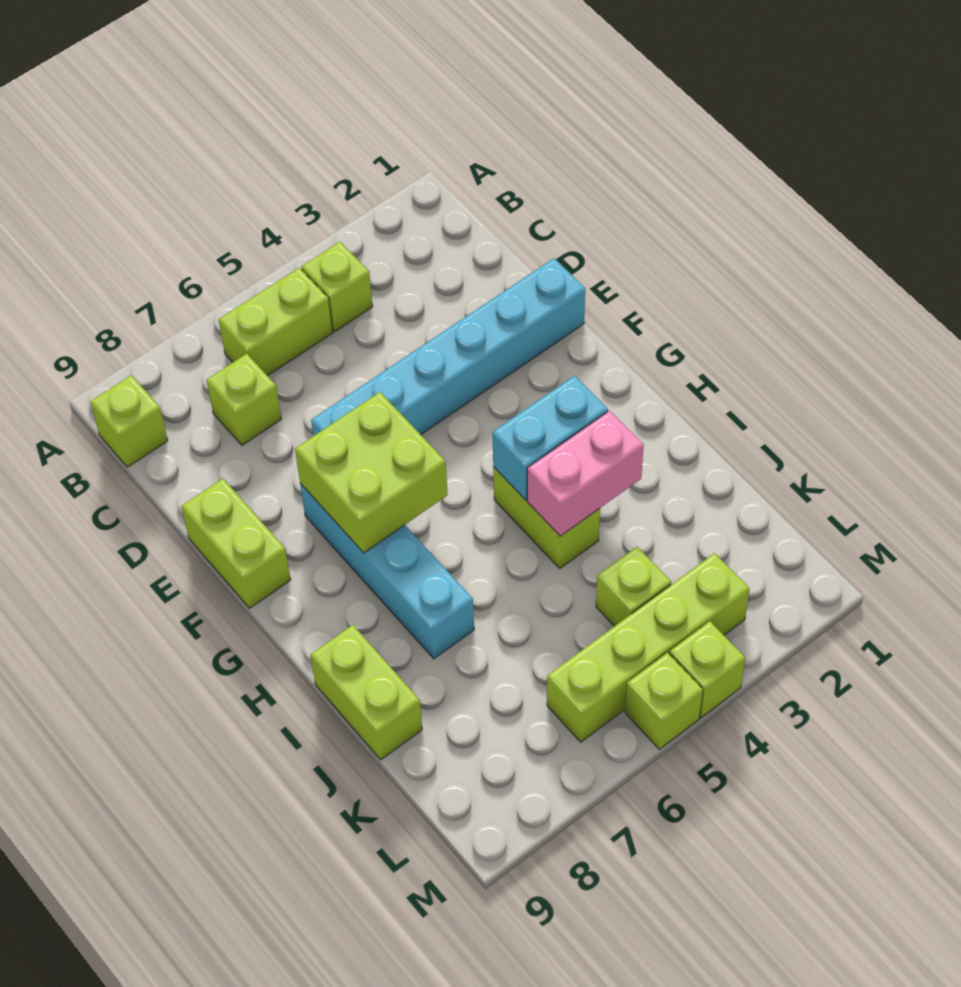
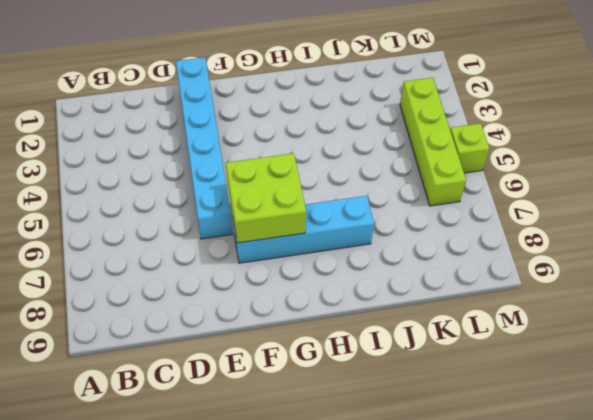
none -> lime brick B4 level 1
none -> lime brick B5:B6 level 1
none -> lime brick B9 level 1

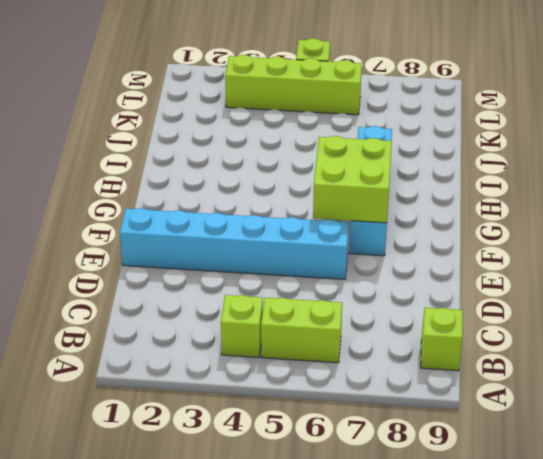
none -> lime brick C7 level 1
none -> lime brick E9:F9 level 1
none -> lime brick H4:I4 level 1

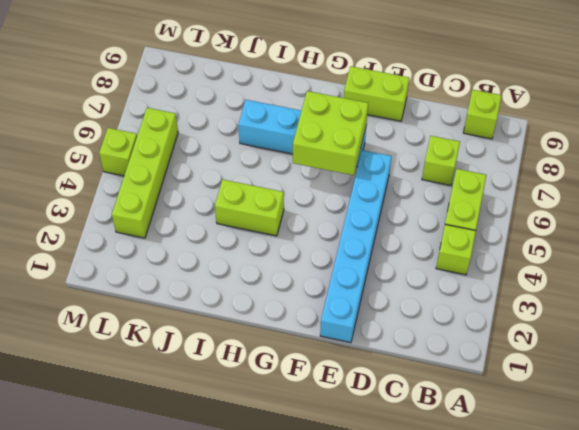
none -> lime brick I9:J9 level 1
none -> lime brick K4 level 1
none -> lime brick M4 level 1

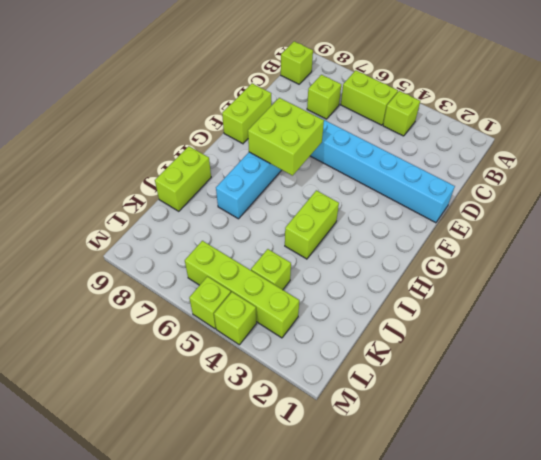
none -> cyan brick H3:H4 level 2
none -> pink brick I3:I4 level 2

